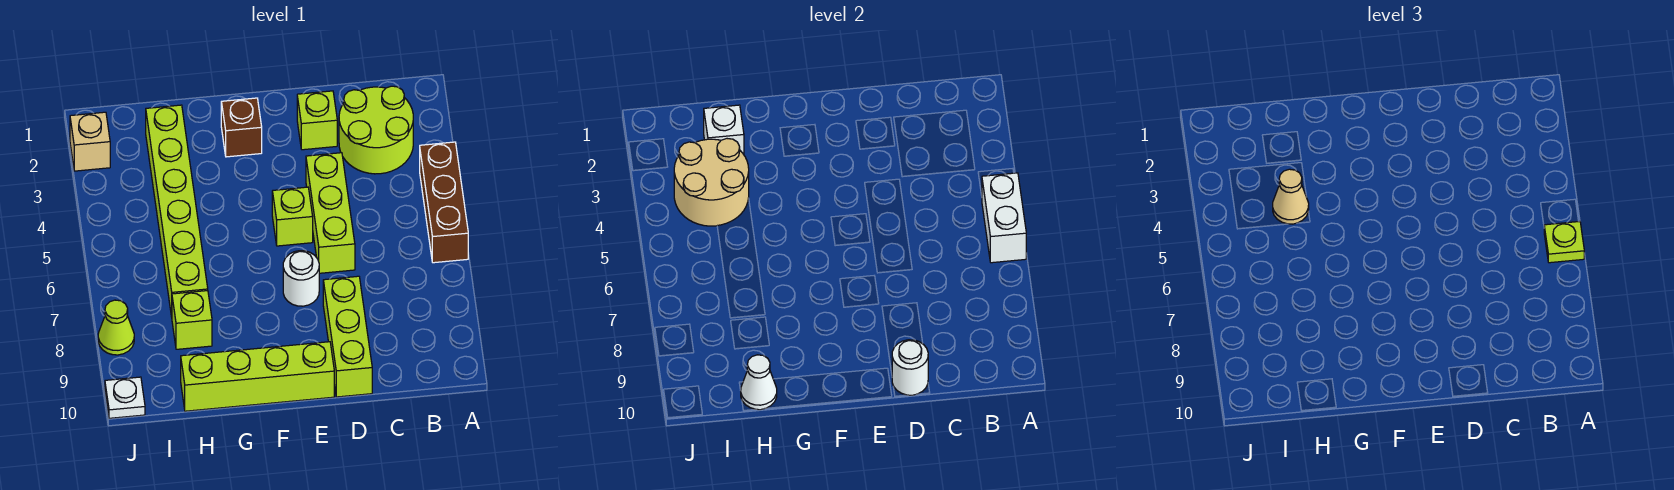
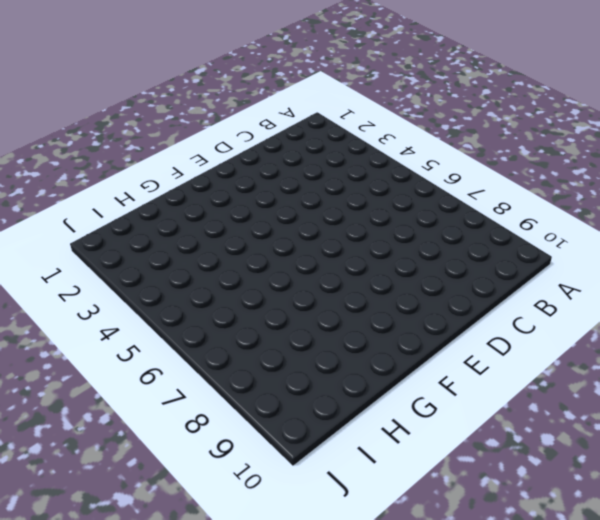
none -> brown brick A4:A6 level 1
none -> lime round brick B2:C3 level 1
none -> lime brick D2 level 1

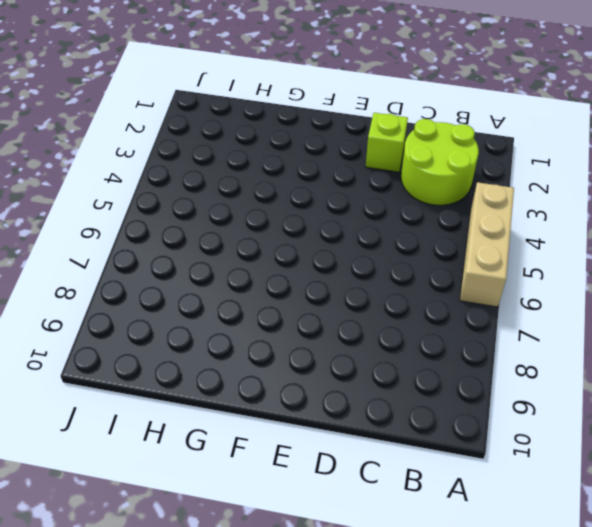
tan brick A4:A6 level 1 -> brown brick A4:A6 level 1
none -> lime brick D4:D6 level 1
none -> lime brick D8:D10 level 1
none -> lime brick E5 level 1

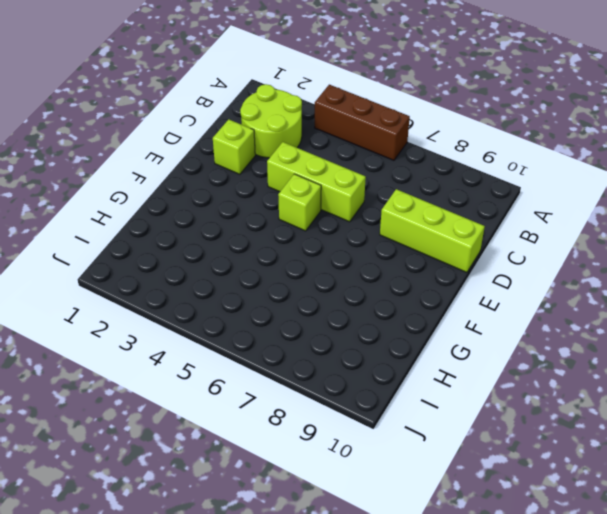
none -> white round brick E7 level 1
none -> lime brick E10:H10 level 1
none -> brown brick F2 level 1

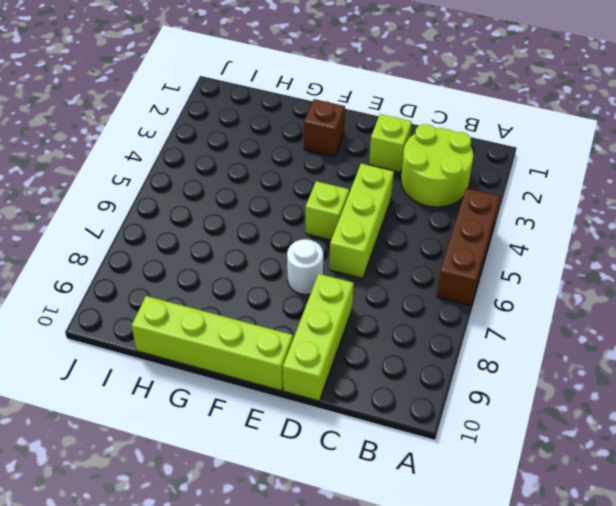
none -> lime brick H2:H7 level 1
none -> lime brick H8 level 1
none -> tan brick J2 level 1

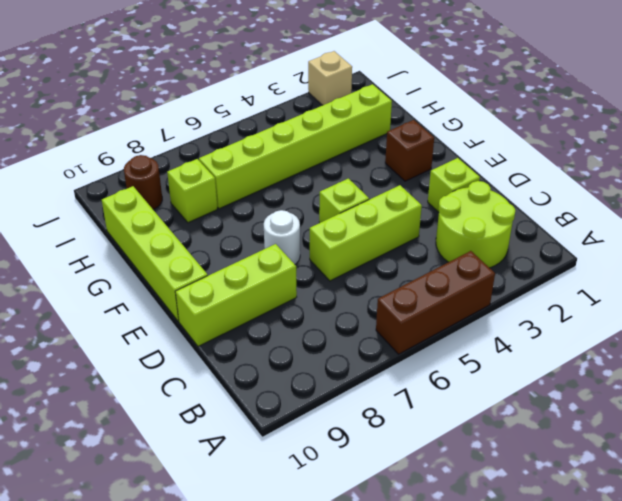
brown round brick I9 level 1 -> none
none -> lime cone J8 level 1
none -> white plate J10 level 1
none -> white brick A5:A6 level 2

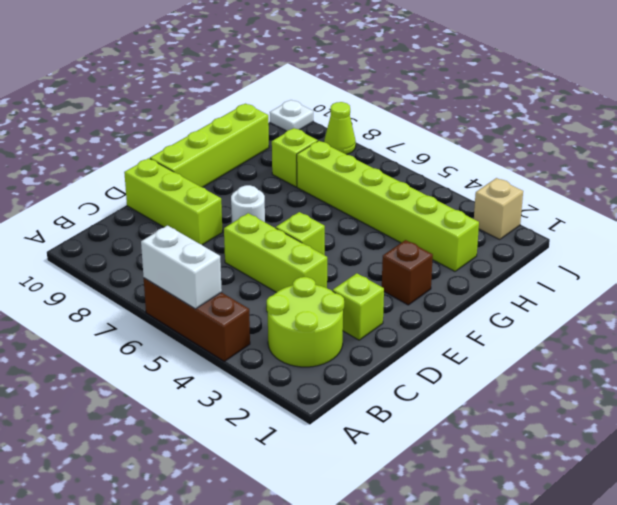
none -> white round brick D10 level 2
none -> white brick H2 level 2
none -> tan round brick H3:I4 level 2

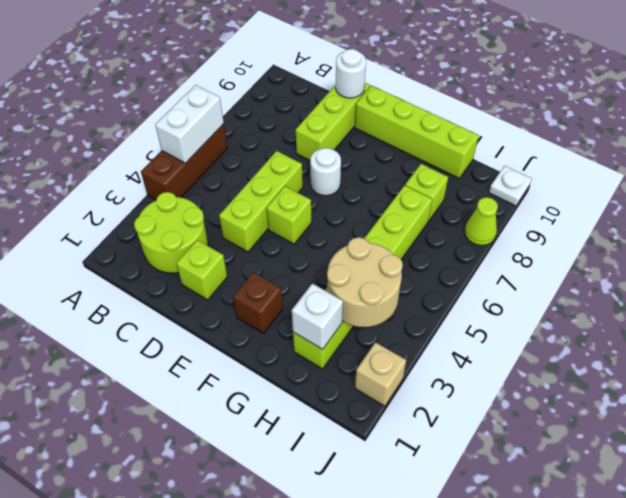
none -> white cone H10 level 2
none -> lime plate A6 level 3
none -> tan cone H4 level 3

